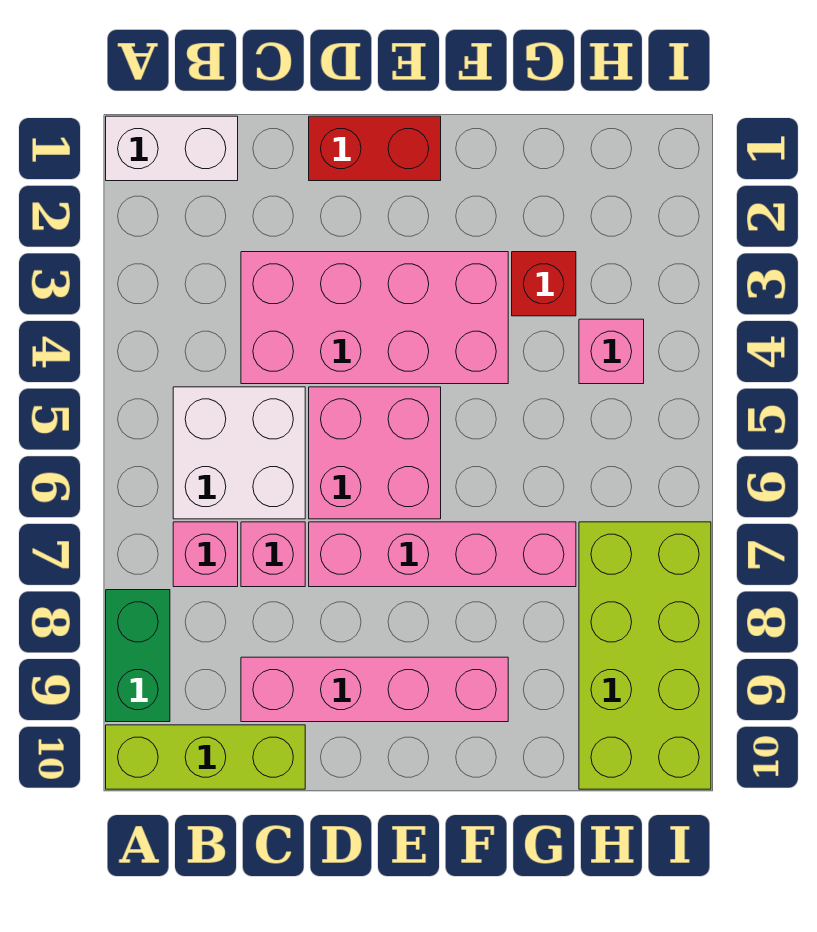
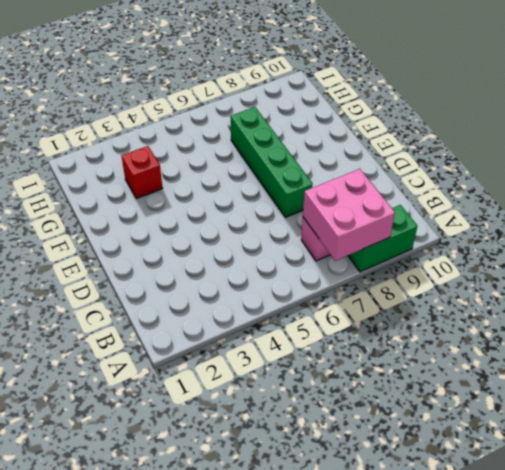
pink brick A7:B8 level 2 -> pink brick D5:E6 level 1
green brick D7:G7 level 1 -> pink brick D7:G7 level 1
none -> white brick A1:B1 level 1
none -> lime brick A10:C10 level 1
none -> white brick B5:C6 level 1

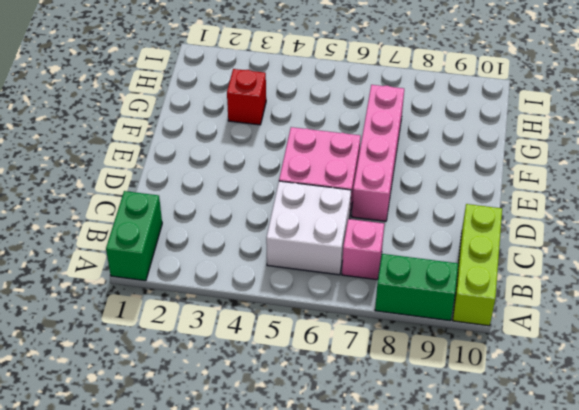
green brick A1:B1 level 1 -> white brick A1:B1 level 1
none -> pink brick C3:F4 level 1
none -> pink brick C7 level 1
none -> pink brick C9:F9 level 1

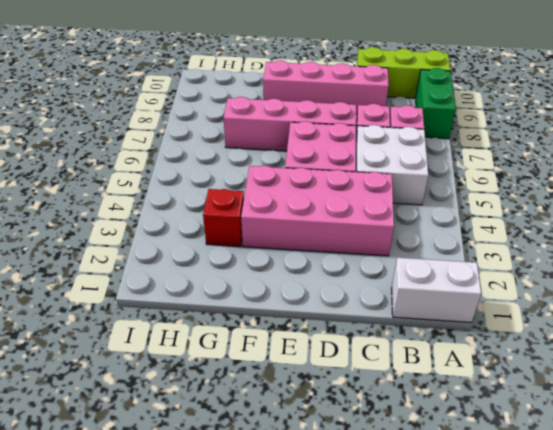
none -> red brick D1:E1 level 1
none -> pink brick H4 level 1
none -> lime brick H7:I10 level 1

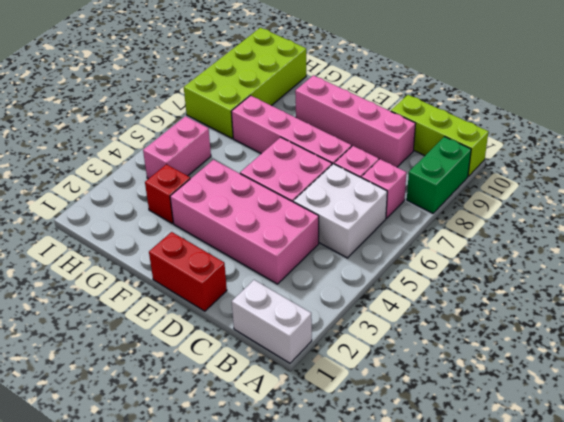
pink brick H4:H5 level 1 -> pink brick H4 level 1

